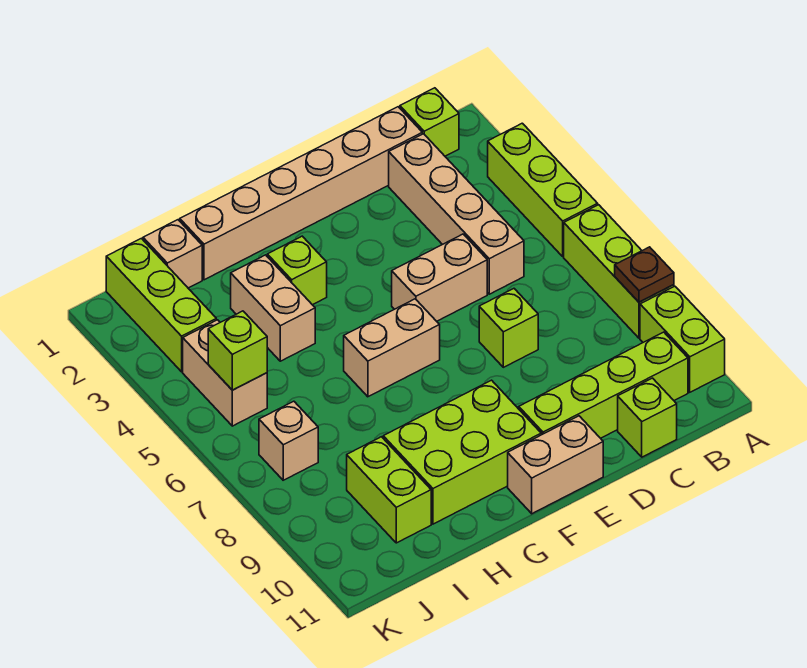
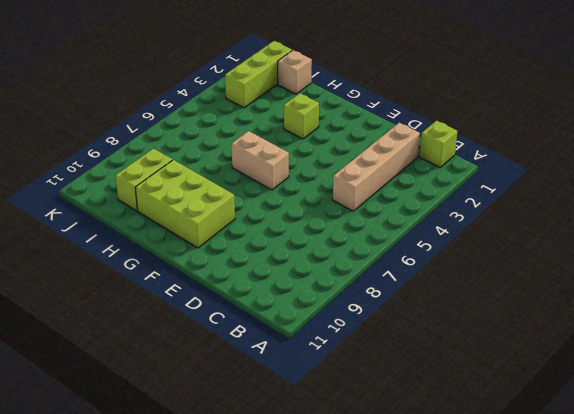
none -> lime brick A3:A5 level 1
none -> lime brick A6:A8 level 1
none -> lime brick A9:A10 level 1

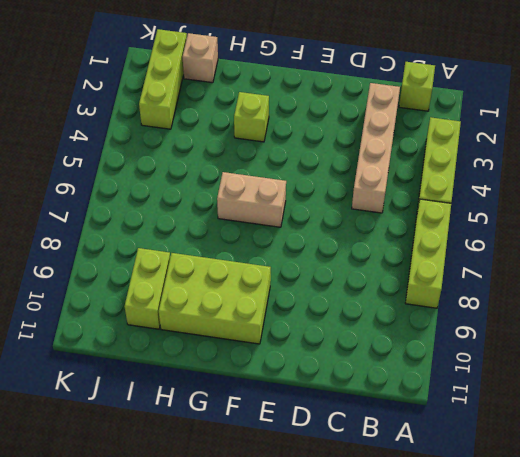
none -> lime brick A9:A10 level 1
none -> lime brick B10:E10 level 1
none -> tan brick C1:H1 level 1

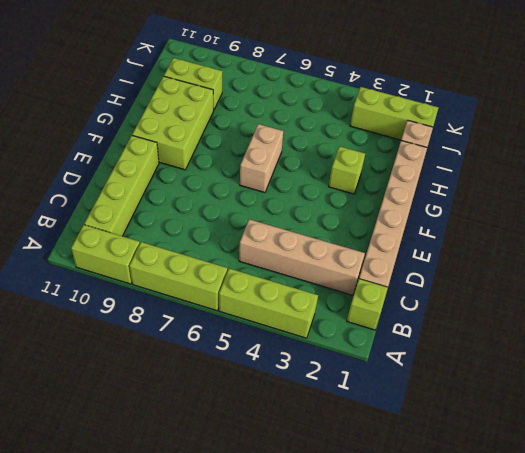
none -> lime brick C11 level 1
none -> tan brick D5:E5 level 1
none -> lime brick D7 level 1

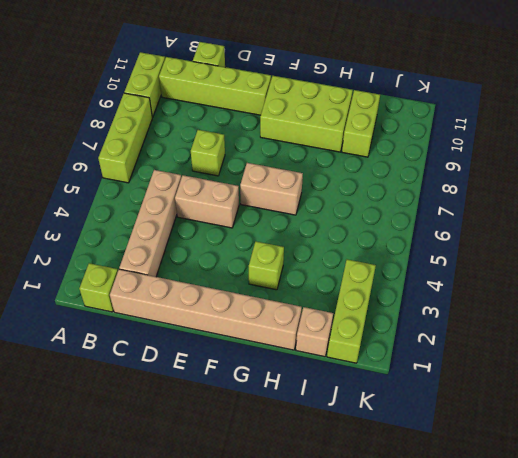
none -> lime brick A3:A5 level 1
none -> tan brick E11:F11 level 1
none -> tan brick H3:H4 level 1

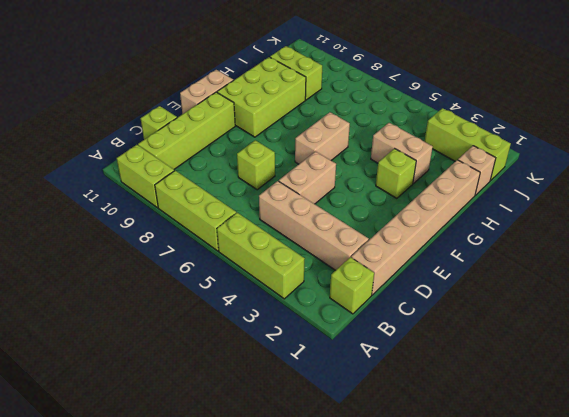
none -> tan brick J4:J5 level 1
none -> tan brick J7 level 1
none -> brown plate A8 level 2

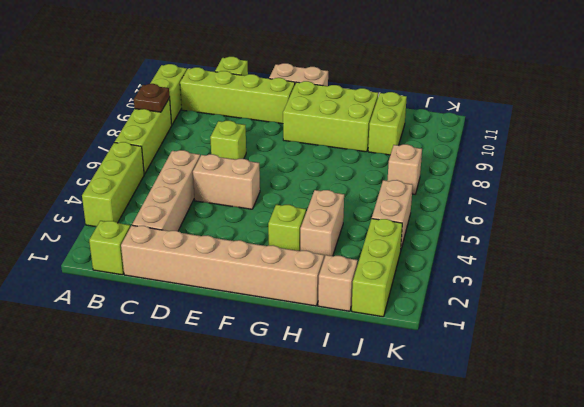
none -> tan brick F6:G6 level 1
none -> lime brick J5 level 2

